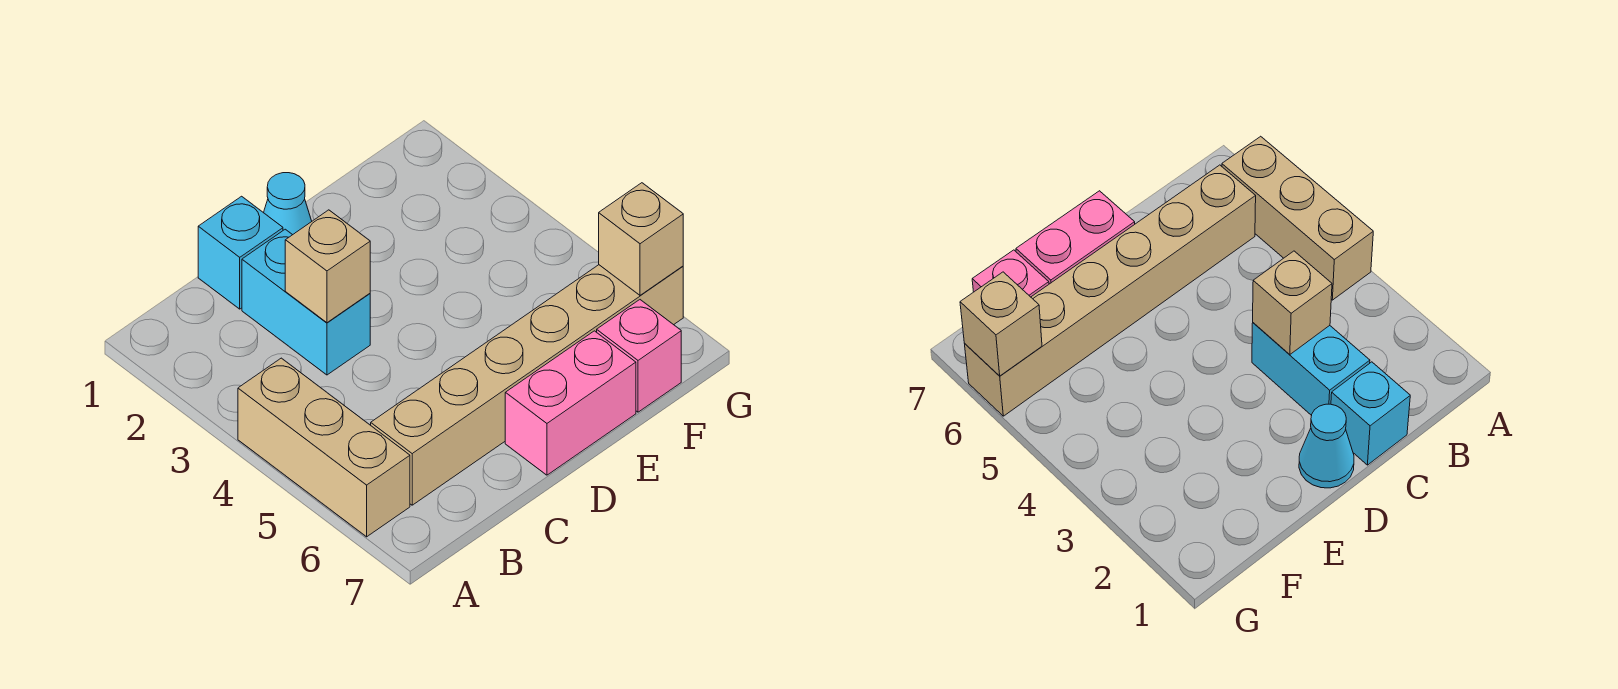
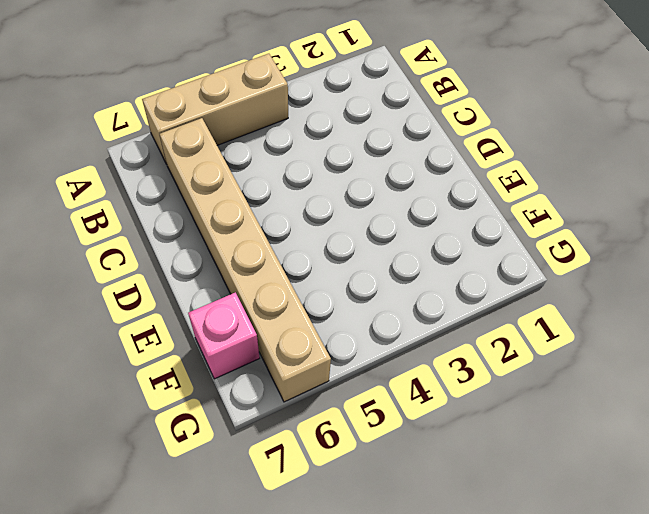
none -> cyan brick C1 level 1
none -> cyan brick C2:C3 level 1

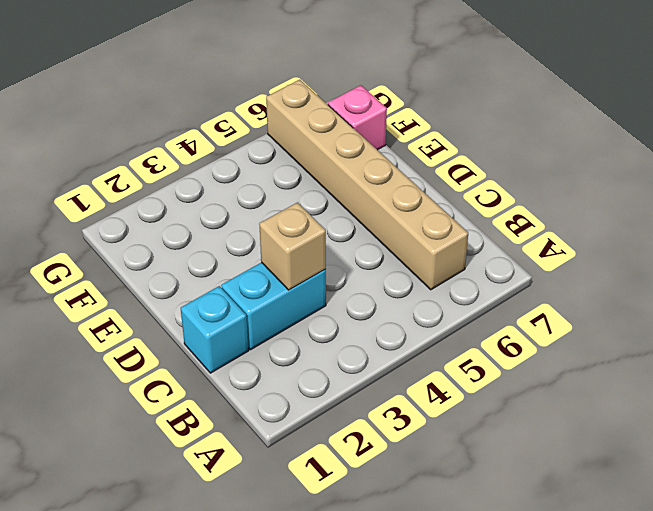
none -> tan brick A4:A6 level 1
none -> cyan cone D1 level 1

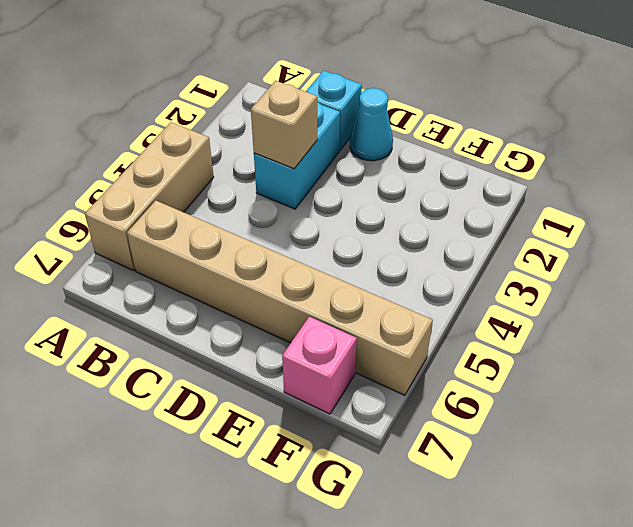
none -> pink brick D7:E7 level 1
none -> tan brick G6 level 2

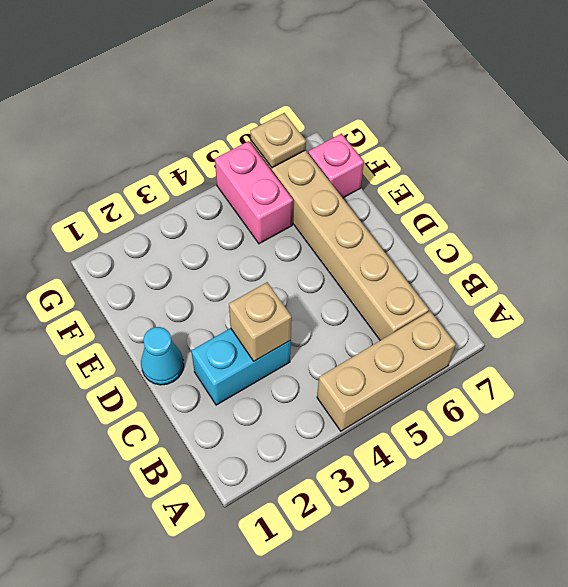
pink brick F5:G5 level 1 -> pink brick D7:E7 level 1
tan plate G6 level 2 -> tan brick G6 level 2
none -> cyan brick C1 level 1

